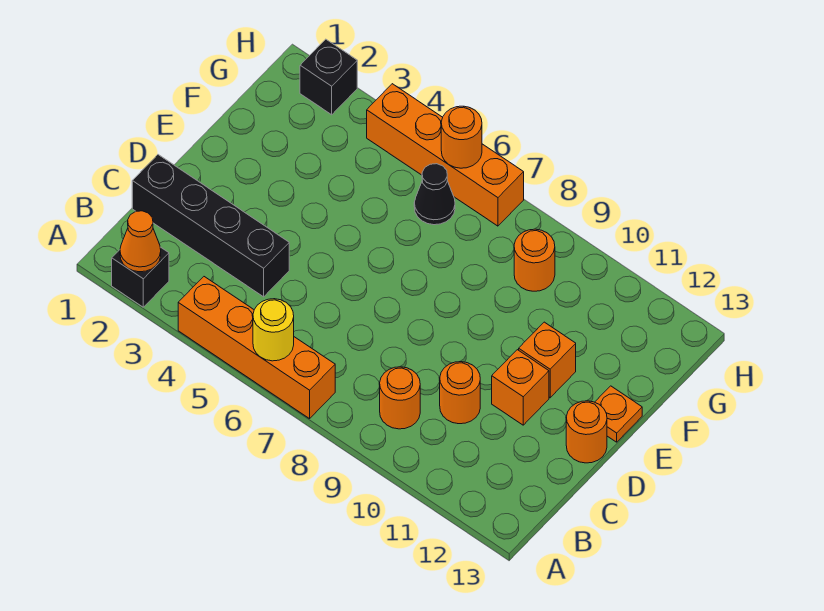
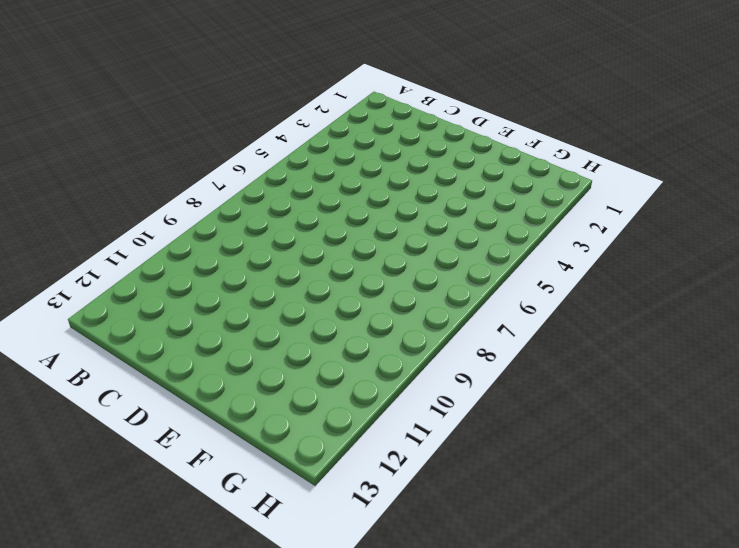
none -> black brick A2 level 1
none -> orange brick A4:A7 level 1
none -> orange round brick B9 level 1

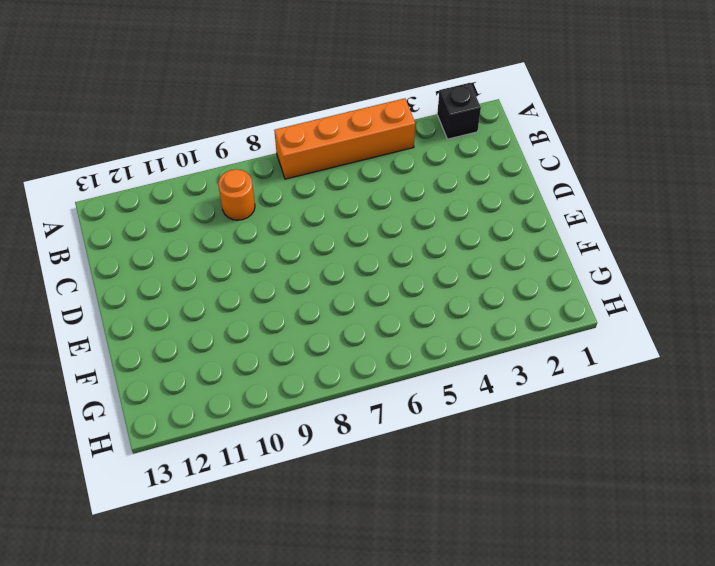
none -> black brick C1:C4 level 1
none -> orange round brick C10 level 1
none -> orange brick D11 level 1

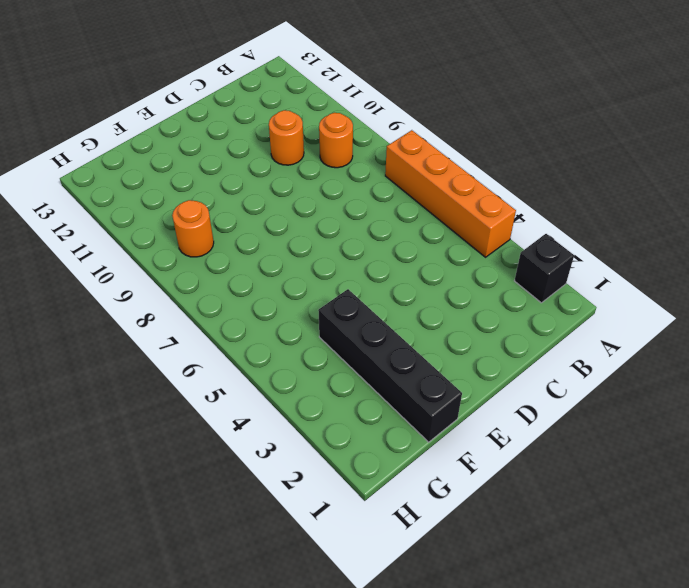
black brick F1:F4 level 1 -> black brick C1:C4 level 1
none -> orange brick D11 level 1
none -> orange round brick D13 level 1
none -> orange brick E11 level 1

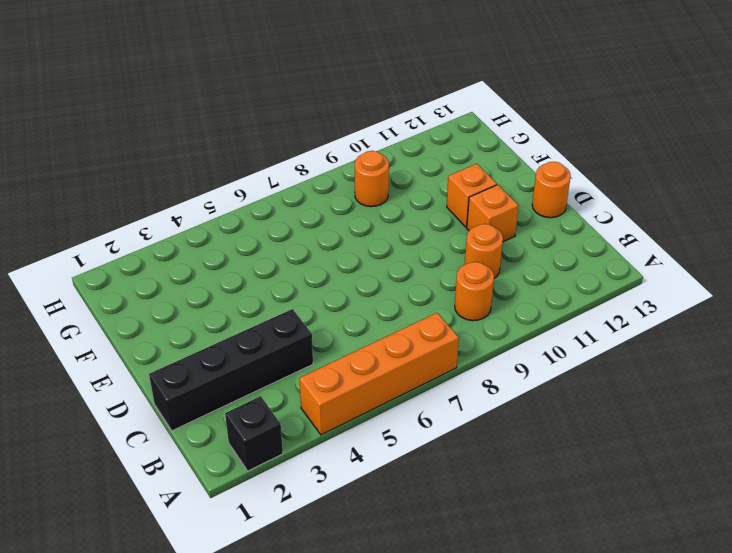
none -> orange plate E13 level 1
none -> black cone G6 level 1
none -> black brick H2 level 1

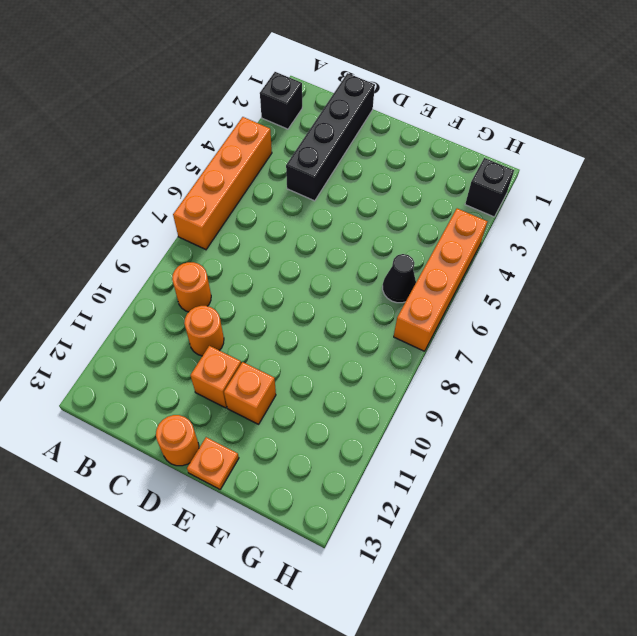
none -> orange round brick G9 level 1
none -> orange cone A2 level 2
none -> yellow round brick A6 level 2

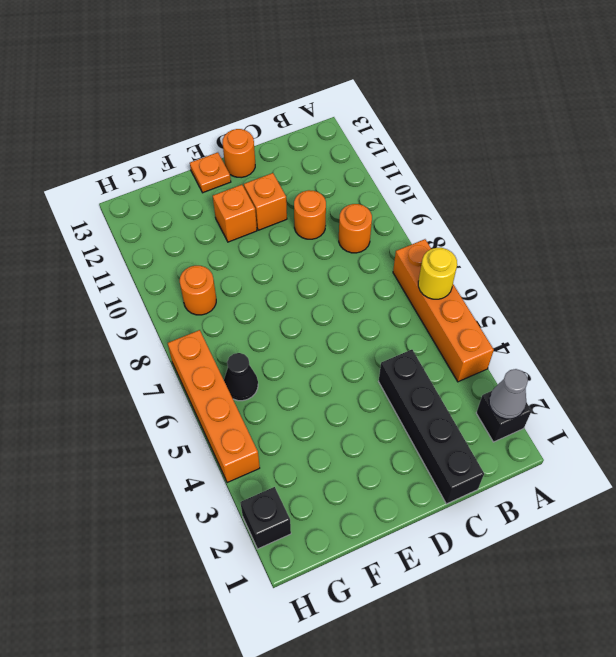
grey cone A2 level 2 -> orange cone A2 level 2
none -> orange round brick H6 level 2

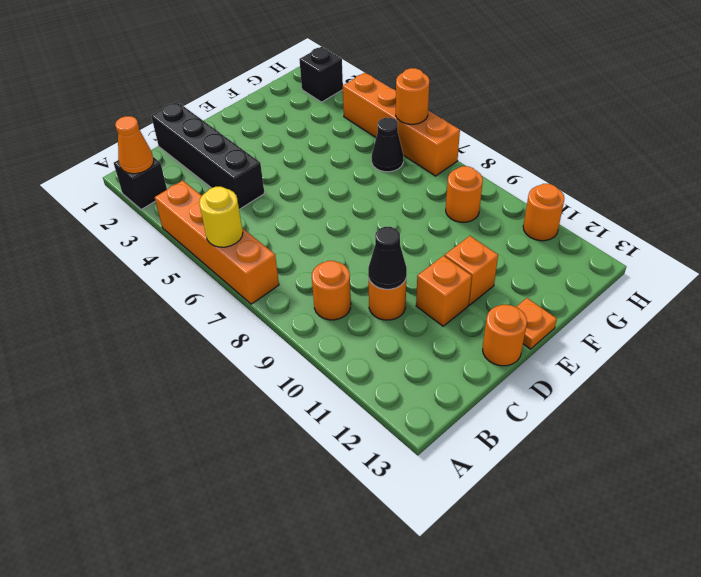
black cone C10 level 2 -> none
orange round brick H11 level 1 -> none

